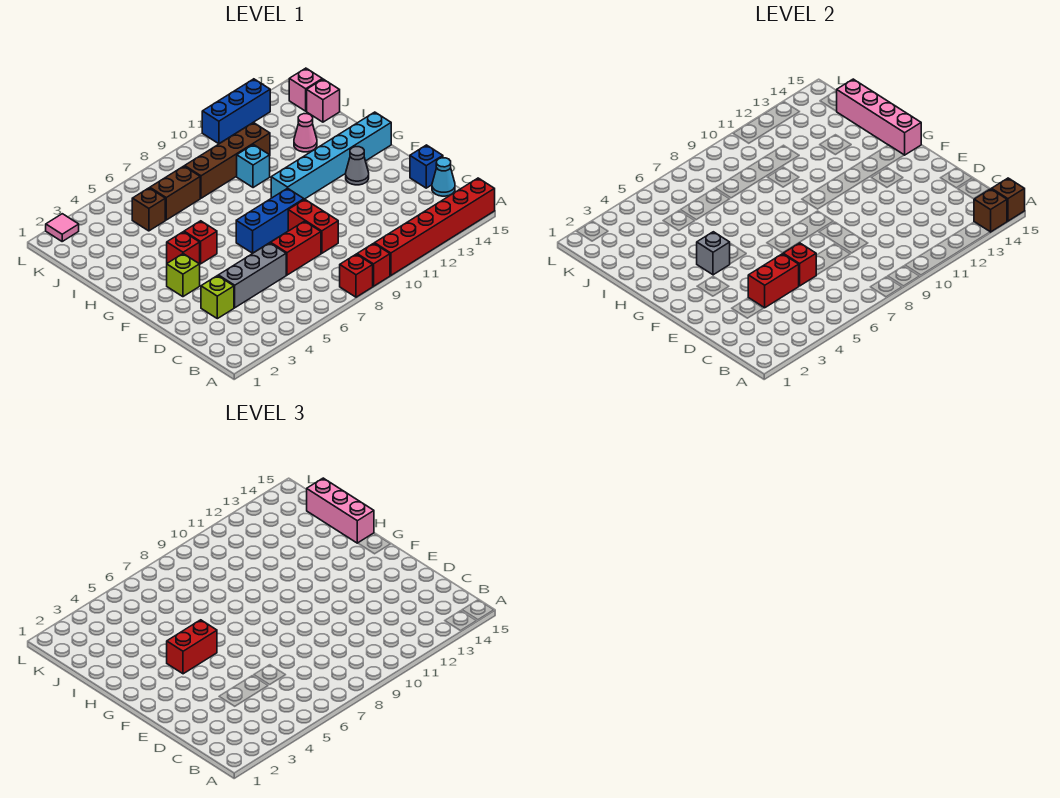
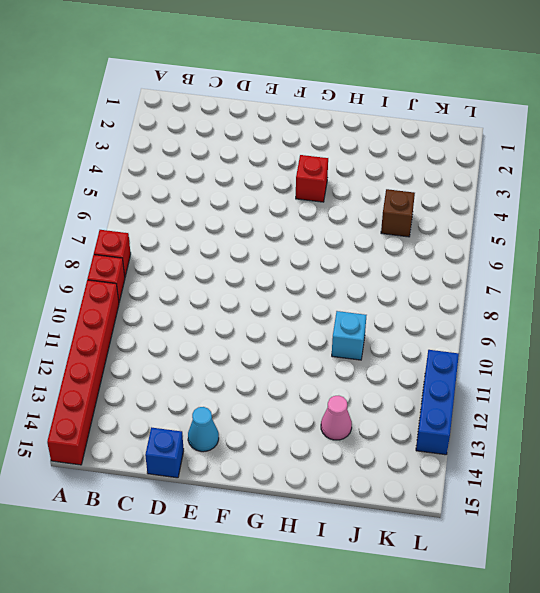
cyan cone E14 level 1 -> cyan cone C15 level 1
none -> lime brick D3 level 1
none -> grey brick D4:D6 level 1
none -> red brick D7:D8 level 1
none -> red brick D9:E9 level 1

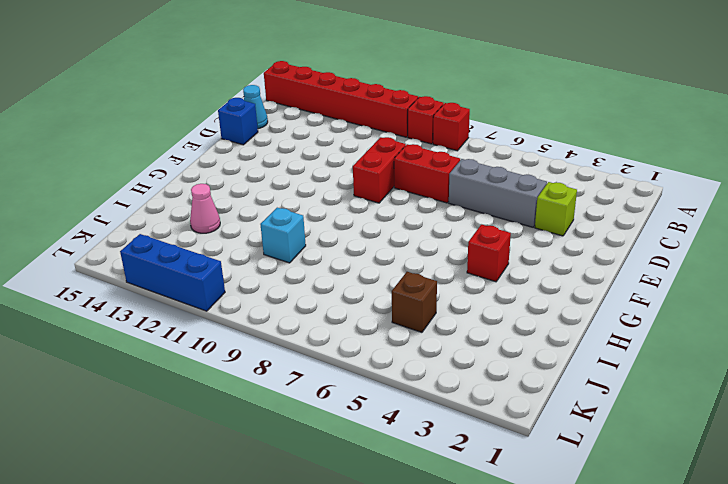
none -> lime brick F3 level 1
none -> blue brick F7:F9 level 1
none -> grey cone F13 level 1
none -> red brick G5 level 1

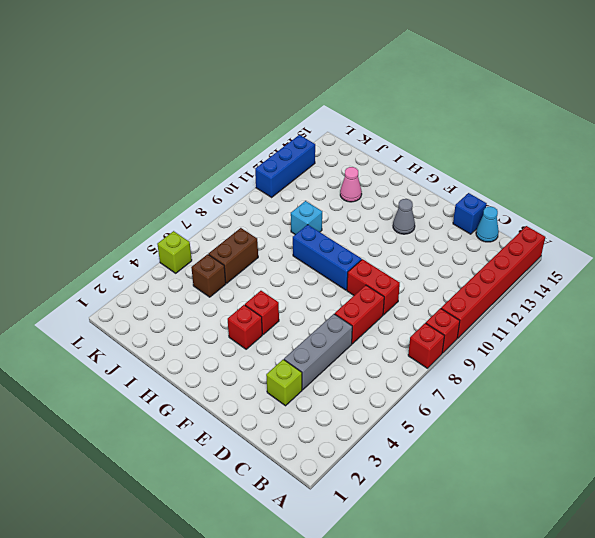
blue brick F9:H9 level 1 -> blue brick F7:F9 level 1
lime brick L5 level 1 -> lime brick F3 level 1
none -> cyan brick G10:G15 level 1
none -> brown brick J8:J11 level 1
none -> pink brick J15 level 1
none -> pink brick K15 level 1

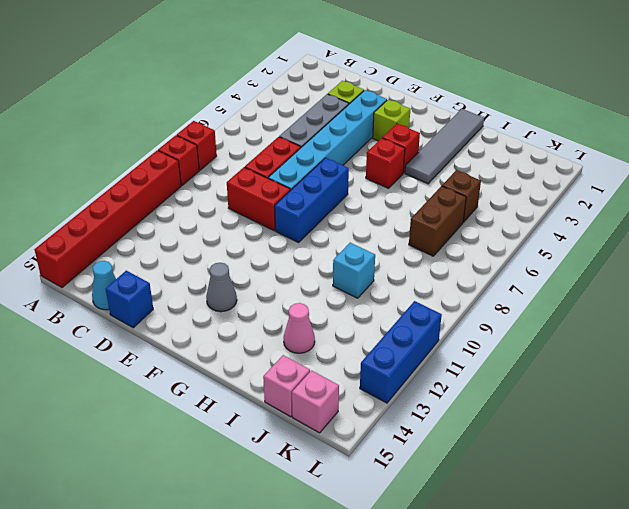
cyan brick E3:E8 level 1 -> cyan brick G10:G15 level 1
grey tile H1:H4 level 1 -> none
none -> brown brick J8:J11 level 1
none -> pink tile L2 level 1
none -> brown brick A14 level 2
none -> brown brick A15 level 2

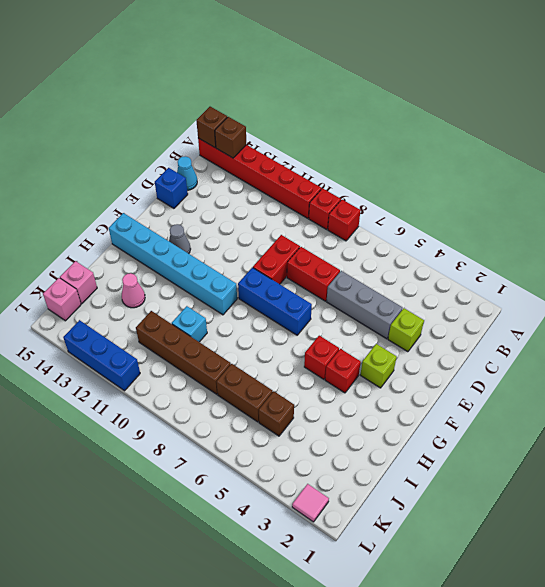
none -> red brick D4:D5 level 2
none -> red brick D6 level 2
none -> grey brick G4 level 2
none -> pink brick G15:J15 level 2

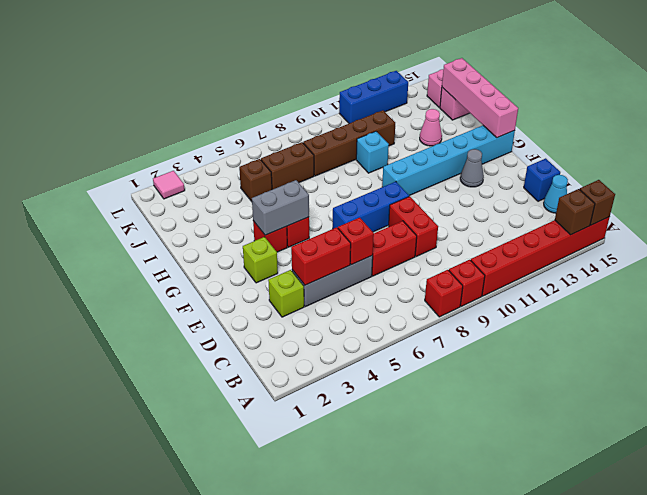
grey brick G4:G5 level 2 -> grey brick G4 level 2
none -> red brick G4:G5 level 3
none -> pink brick H15:J15 level 3

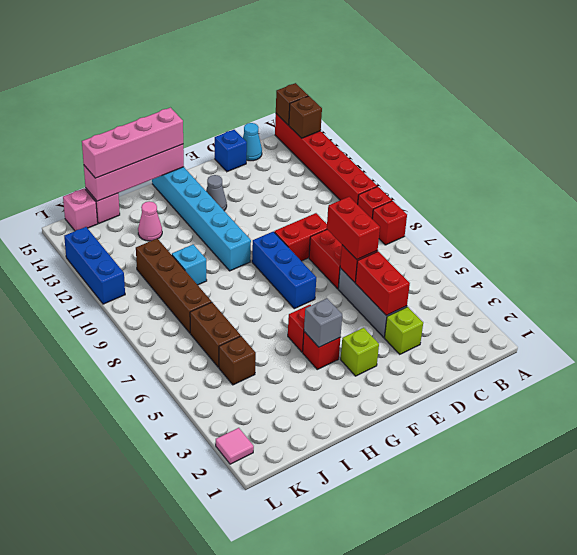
red brick D6:D7 level 3 -> red brick G4:G5 level 3
pink brick G15:J15 level 3 -> pink brick H15:J15 level 3

